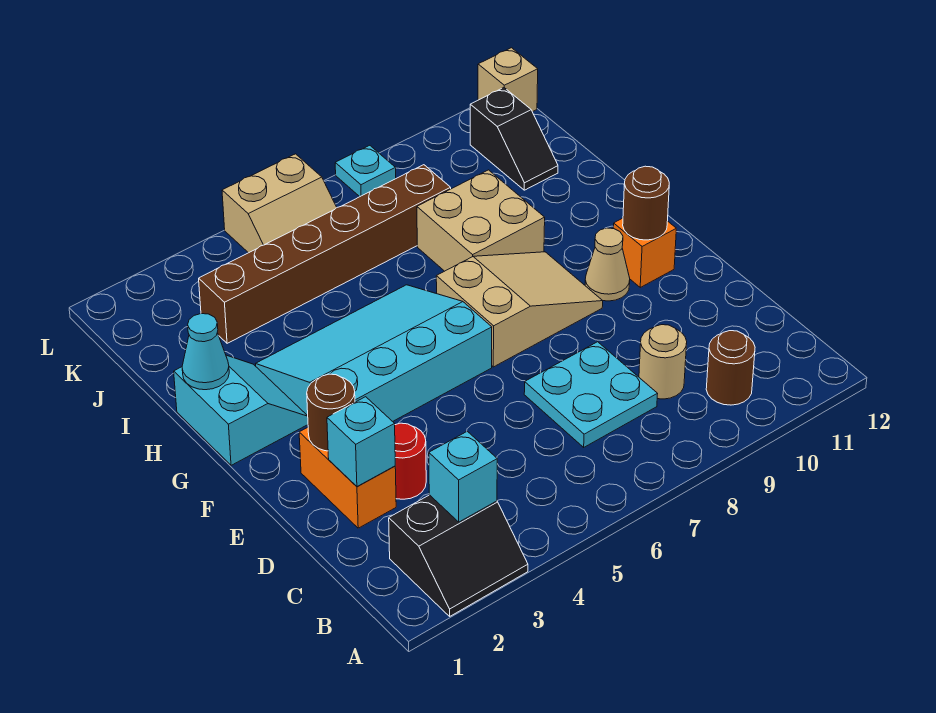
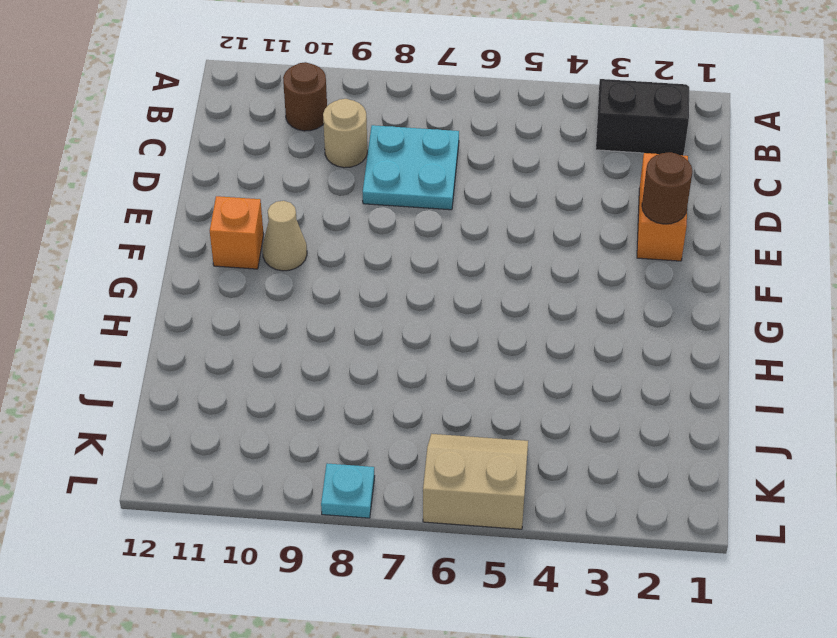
none -> red round brick D3 level 1
none -> cyan slope F3:H6 level 1 top F
none -> tan slope F7:G9 level 1 top 7

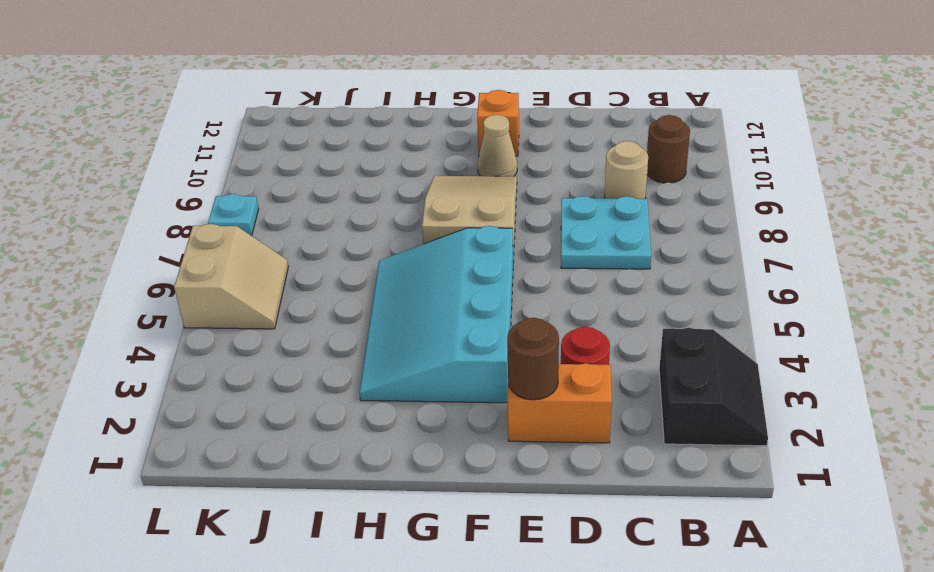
none -> cyan slope G1:H2 level 1 top 1
none -> tan brick H8:I9 level 1
none -> brown brick J3:J8 level 1

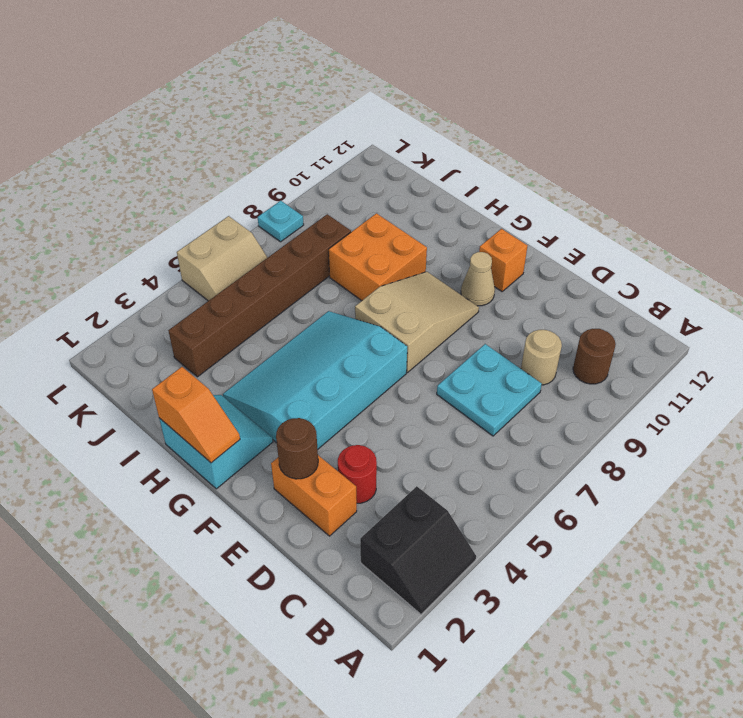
orange slope G1:H1 level 2 top H -> cyan cone H1 level 2
orange brick H8:I9 level 1 -> tan brick H8:I9 level 1
none -> black slope J11:K11 level 1 top K
none -> tan brick L12 level 1
none -> cyan brick B3 level 2

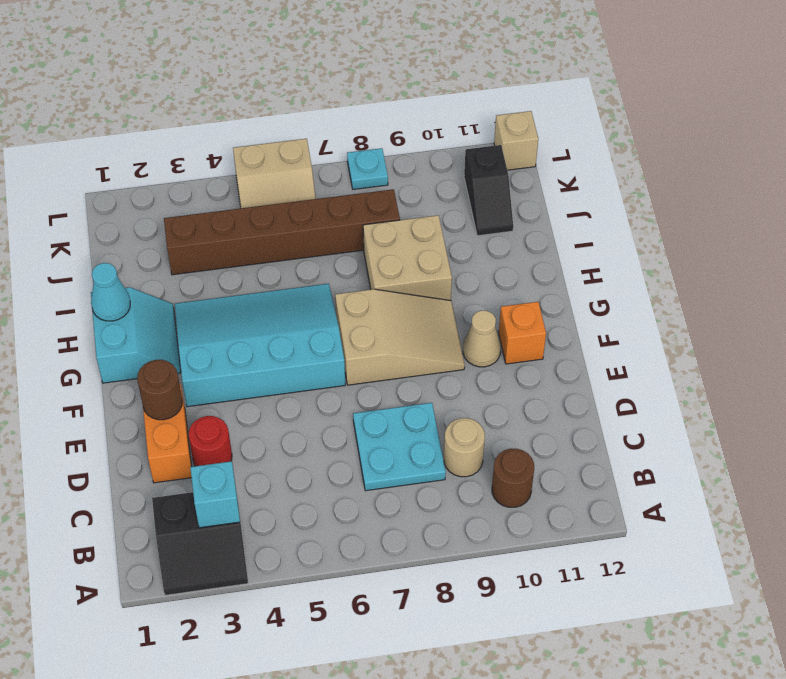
none -> cyan brick D2 level 2
none -> brown round brick F11 level 2

